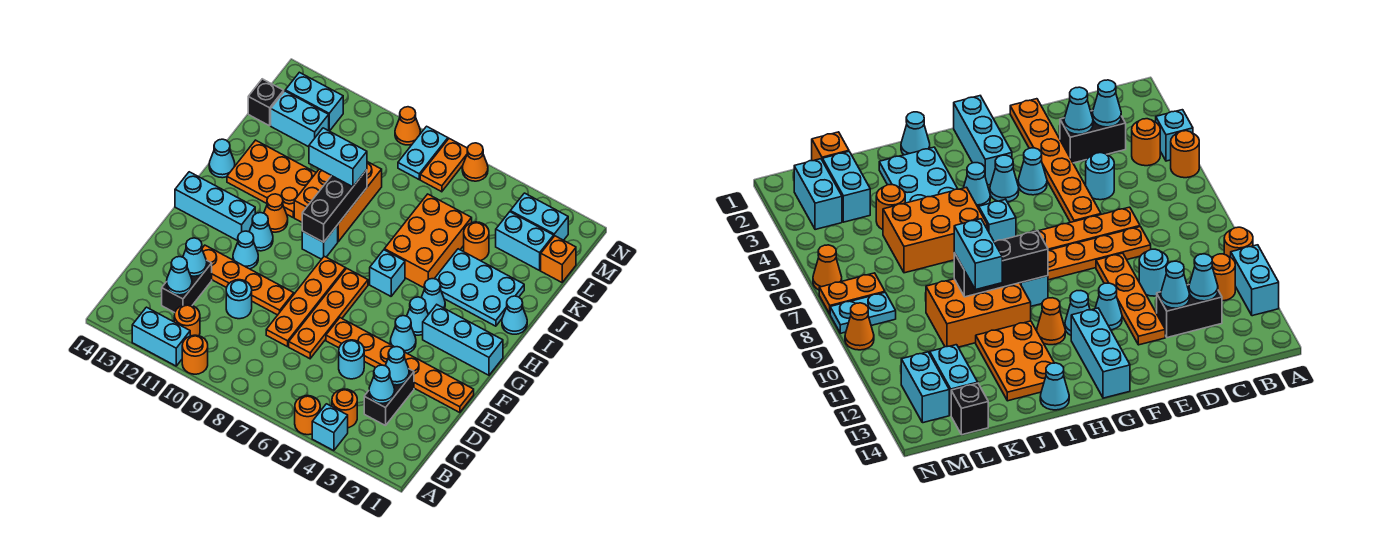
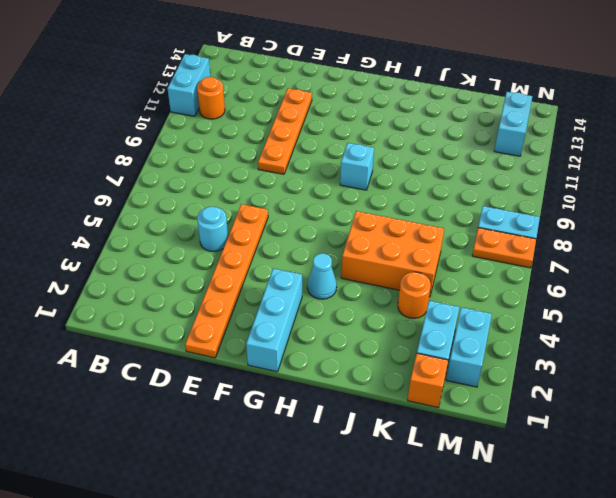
none -> cyan brick A4 level 1
none -> orange round brick A5 level 1
none -> orange round brick A10 level 1
none -> orange round brick B4 level 1

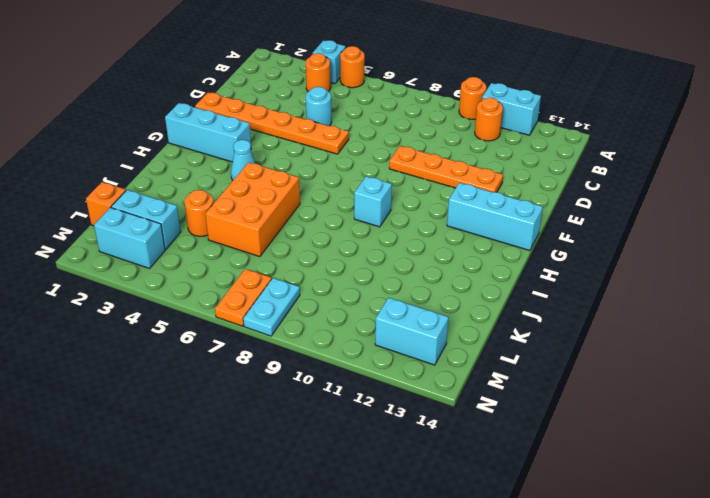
none -> black brick C3:D3 level 1
none -> black brick C12:D12 level 1
none -> orange plate D7:G7 level 1
none -> orange plate D8:G8 level 1

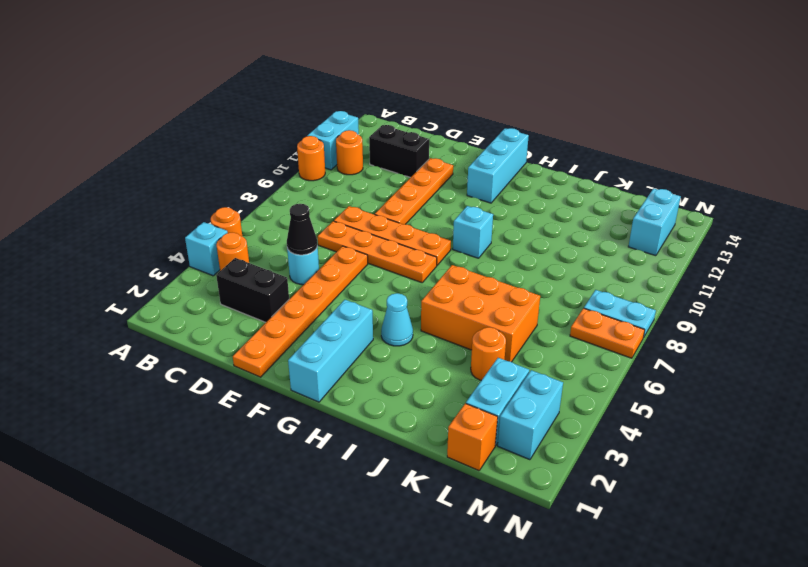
black cone D5 level 2 -> none
none -> cyan round brick D10 level 1
none -> cyan cone F4 level 1
none -> cyan cone F11 level 1
none -> cyan cone G4 level 1

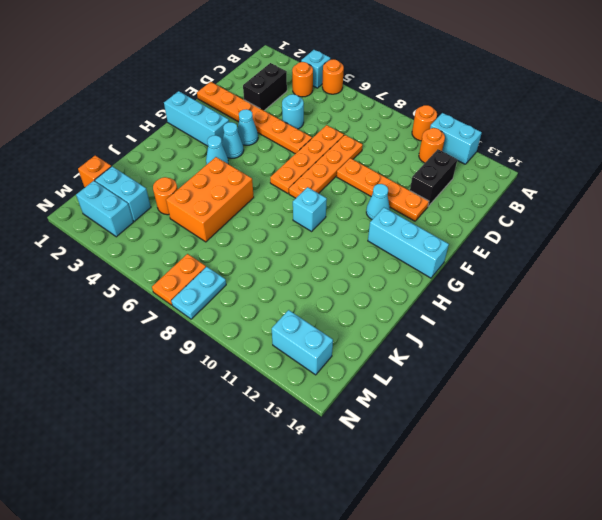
none -> cyan round brick D10 level 1
none -> cyan cone G11 level 1
none -> cyan brick H6 level 1
none -> orange cone H11 level 1

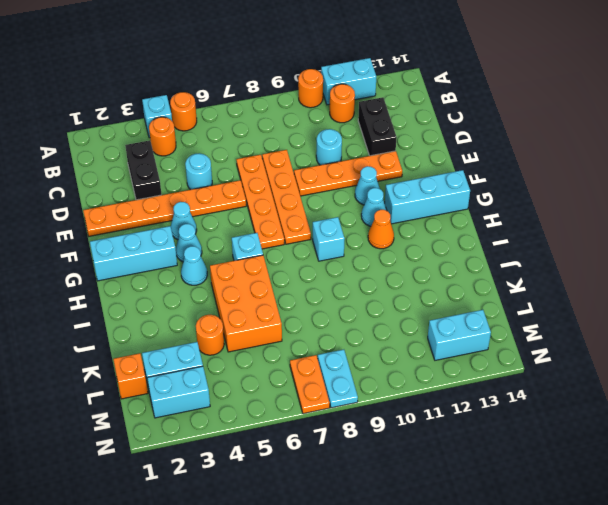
none -> cyan cone I1 level 1
none -> cyan plate I2:J4 level 1
none -> orange brick I9:K10 level 1
none -> orange plate I11:J13 level 1

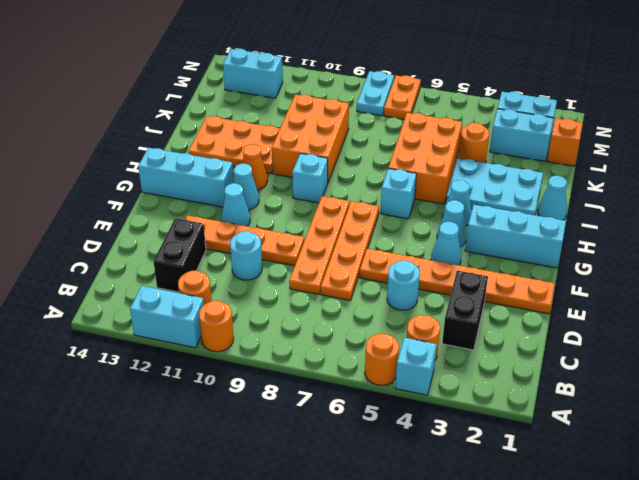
none -> cyan cone I14 level 1
none -> cyan brick L12:L13 level 1
none -> black brick L14 level 1
none -> orange cone N6 level 1

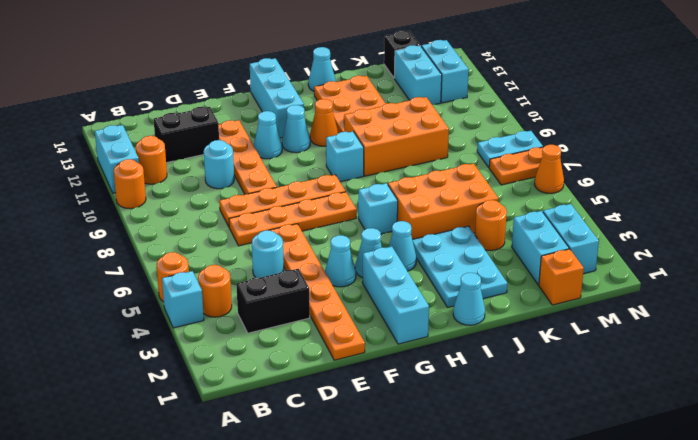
none -> orange cone N9 level 1
none -> cyan cone C3 level 2
none -> cyan cone C12 level 2
none -> cyan cone D3 level 2

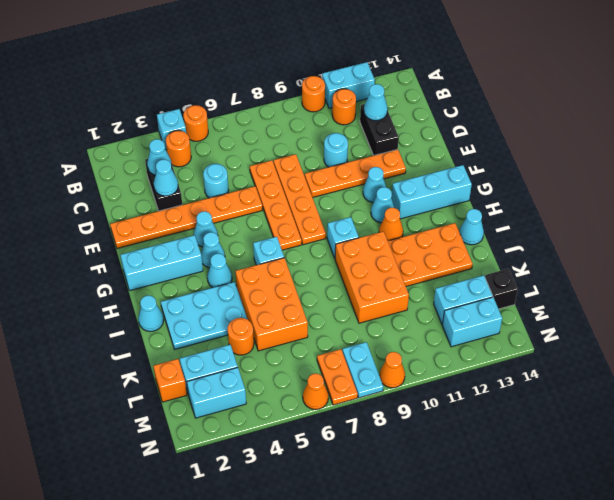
none -> cyan cone D12 level 2
none -> black brick H9:J9 level 2
none -> cyan brick J9:J10 level 3

